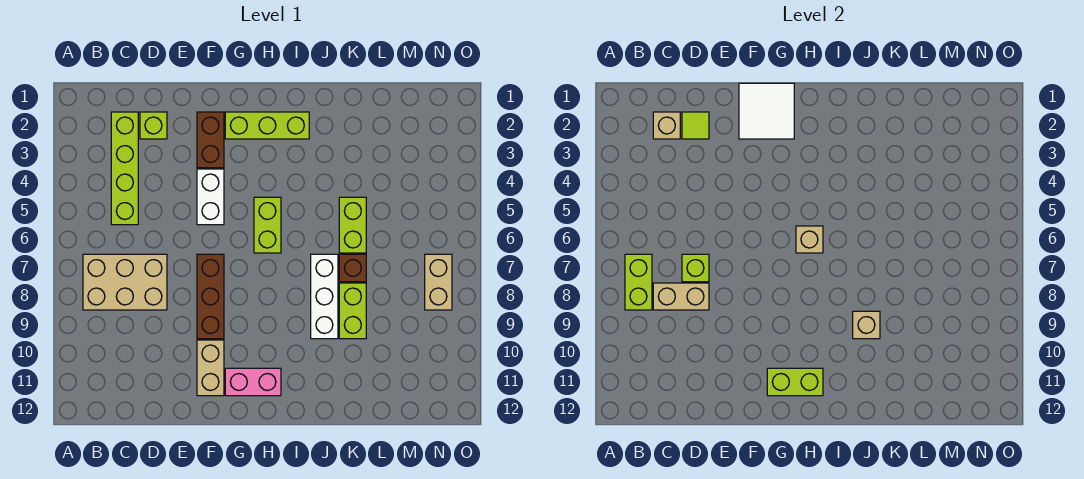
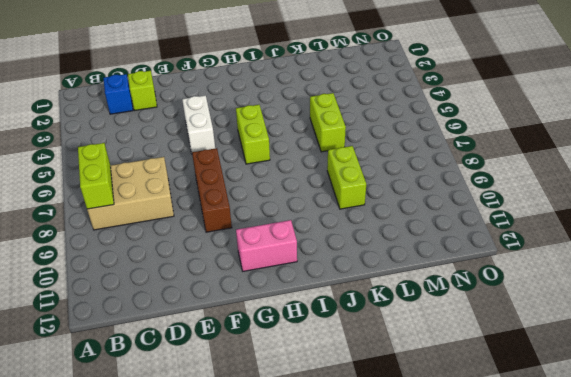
blue brick C2 level 1 -> lime brick C2:C5 level 1
none -> brown brick F2:F3 level 1
none -> tan brick F10:F11 level 1
none -> lime brick G2:I2 level 1

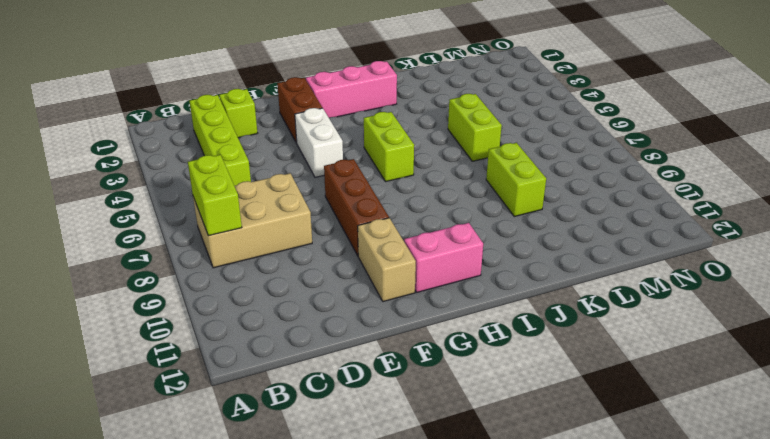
pink brick G2:I2 level 1 -> lime brick G2:I2 level 1
none -> white brick J7:J9 level 1
none -> brown brick K7 level 1
none -> tan brick N7:N8 level 1

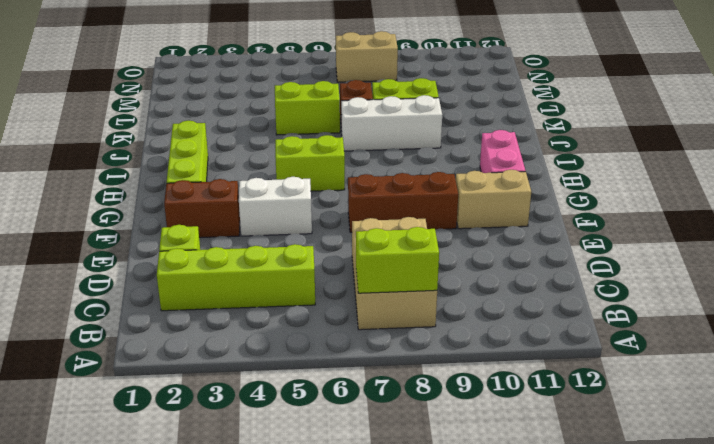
none -> tan brick C2 level 2
none -> tan brick C8:D8 level 2
none -> lime tile D2 level 2

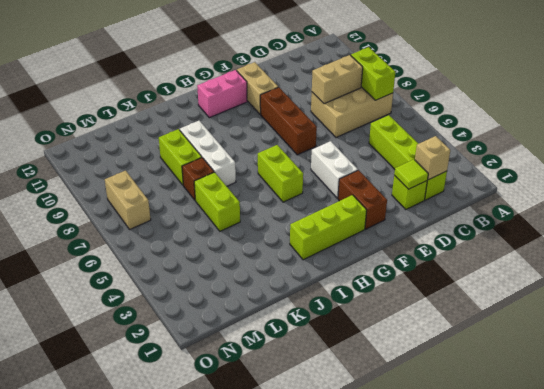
none -> lime brick D7 level 2
none -> white tile F1:G2 level 2
none -> lime brick G11:H11 level 2

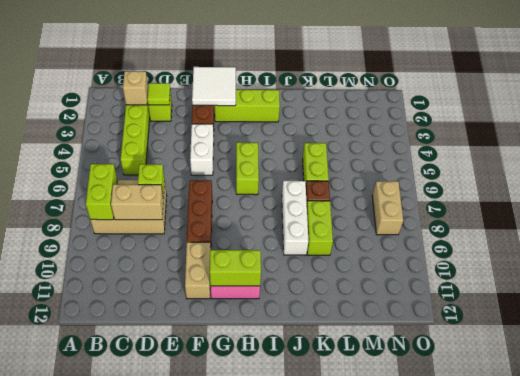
none -> tan brick H6 level 2
none -> tan brick J9 level 2

